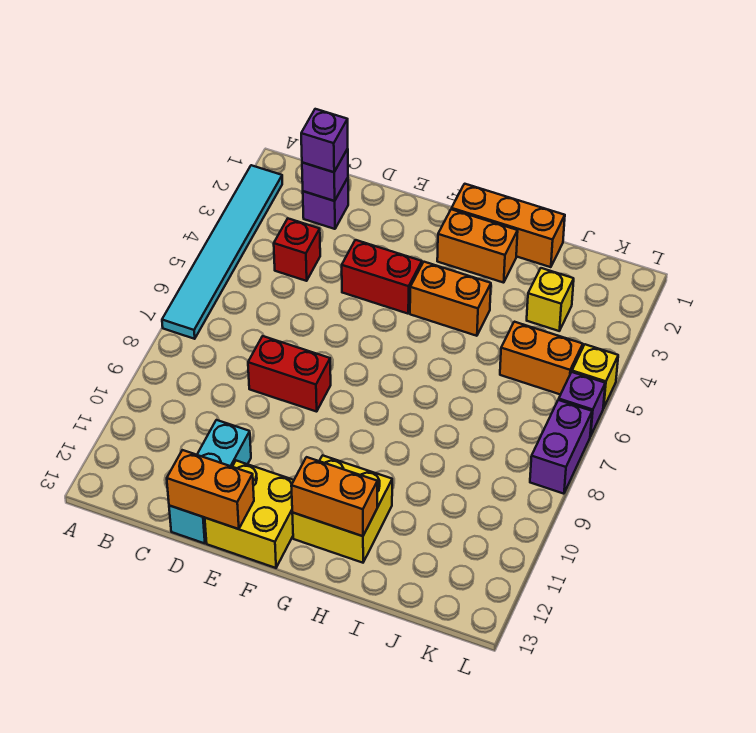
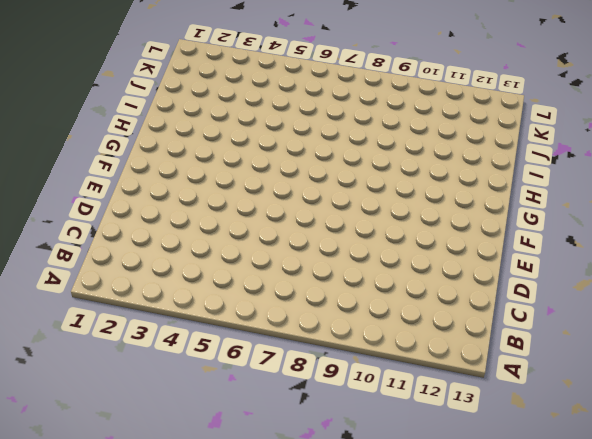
none -> cyan tile A2:A7 level 1
none -> purple brick C2 level 1
none -> red brick C4 level 1

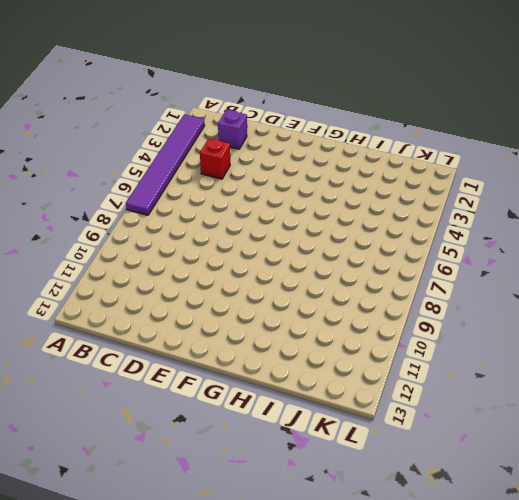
purple tile A2:A7 level 1 -> cyan tile A2:A7 level 1
none -> red brick D8:E8 level 1
none -> cyan brick D11:D13 level 1
none -> red brick E4:F4 level 1

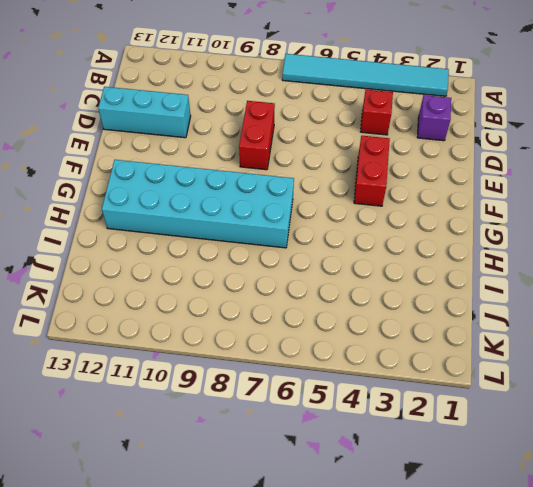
cyan brick G7:H12 level 1 -> yellow brick G11:H12 level 1
none -> yellow brick E12:F13 level 1
none -> orange brick G1:I1 level 1
none -> orange brick G2:H2 level 1

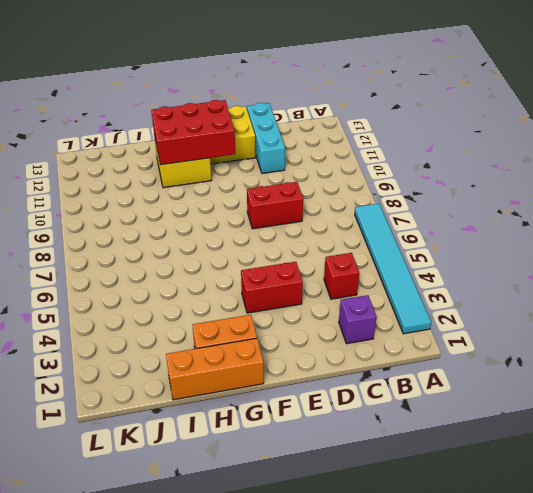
red brick F11:H12 level 2 -> orange brick G12:H12 level 2
none -> orange brick G4:H4 level 1
none -> yellow brick J3 level 1
none -> orange brick J5:K5 level 1

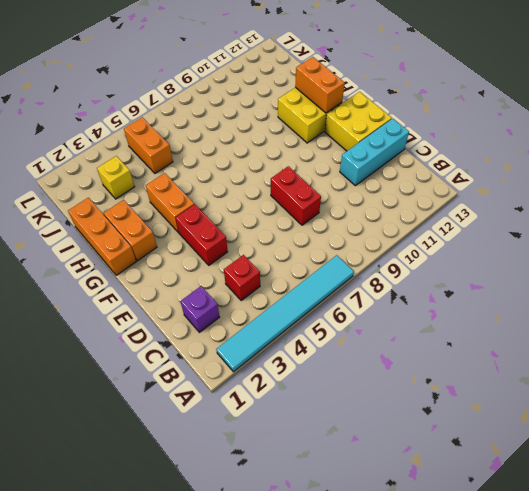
none -> yellow brick L5 level 1
none -> purple brick L6 level 1
none -> purple brick L7:L8 level 1

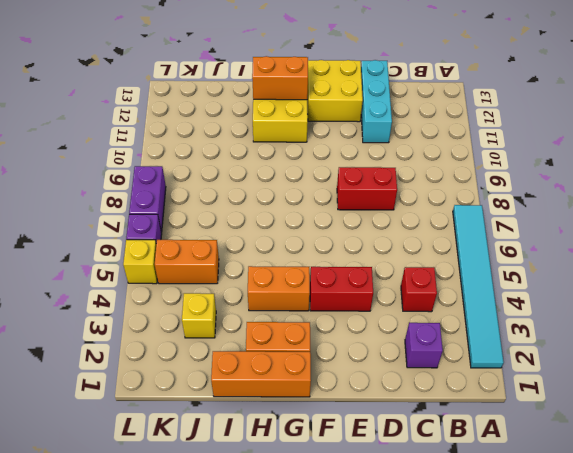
none -> purple brick C2 level 2
none -> orange brick D13:E13 level 2
none -> purple brick C2 level 3

